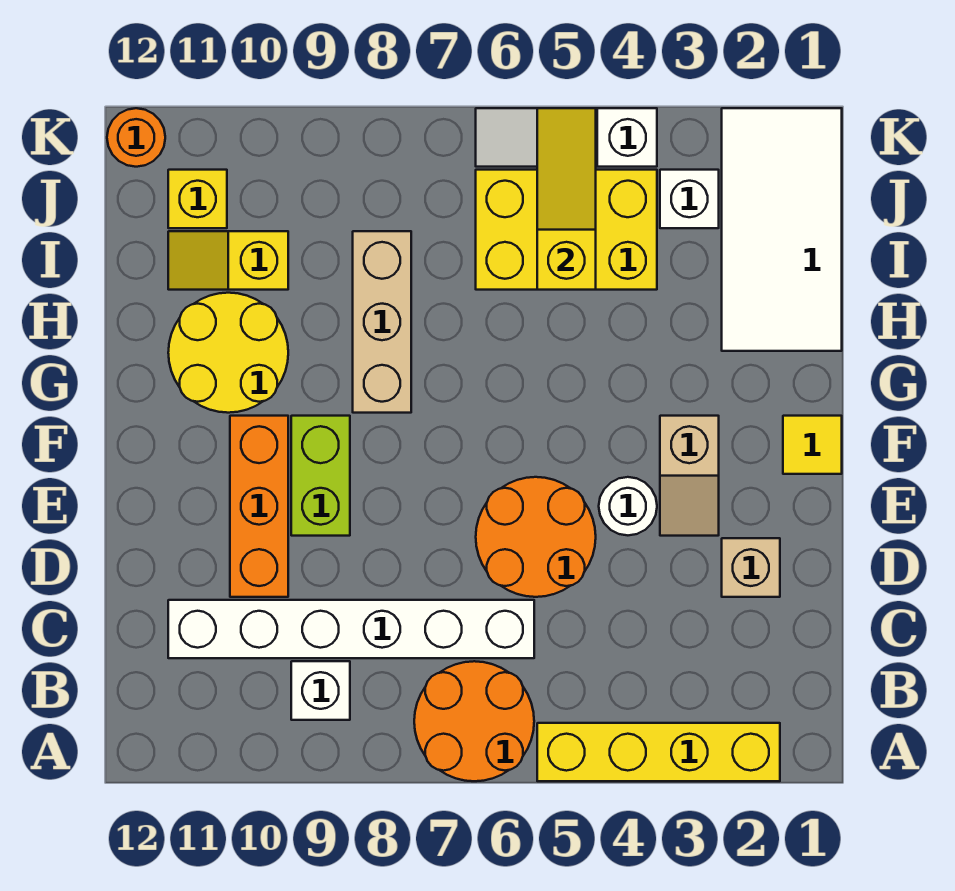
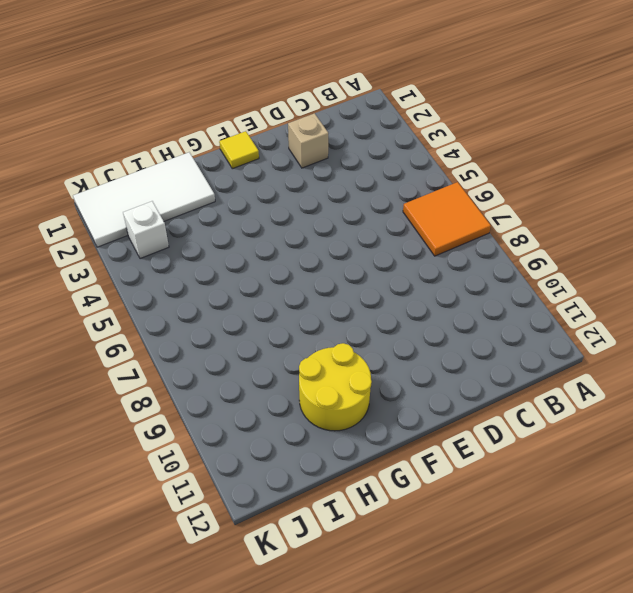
orange tile A6:B7 level 1 -> orange round brick A6:B7 level 1
none -> yellow brick A2:A5 level 1
none -> white brick B9 level 1
none -> white brick C6:C11 level 1

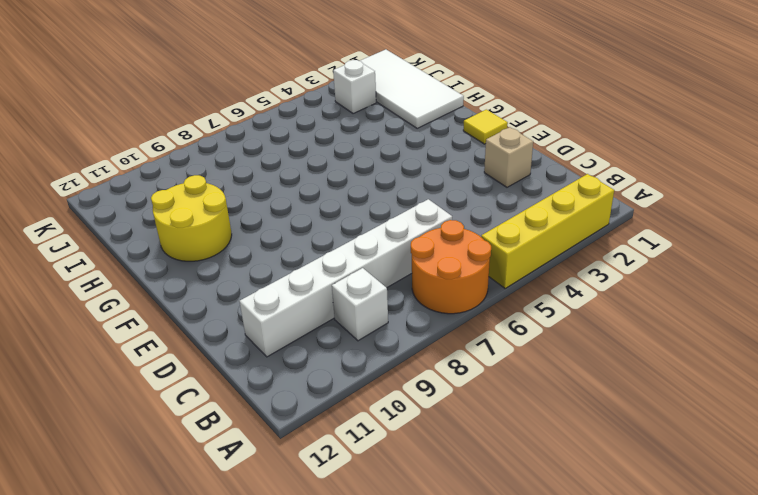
none -> orange round brick D5:E6 level 1
none -> orange brick D10:F10 level 1
none -> tan slope E3:F3 level 1 top F

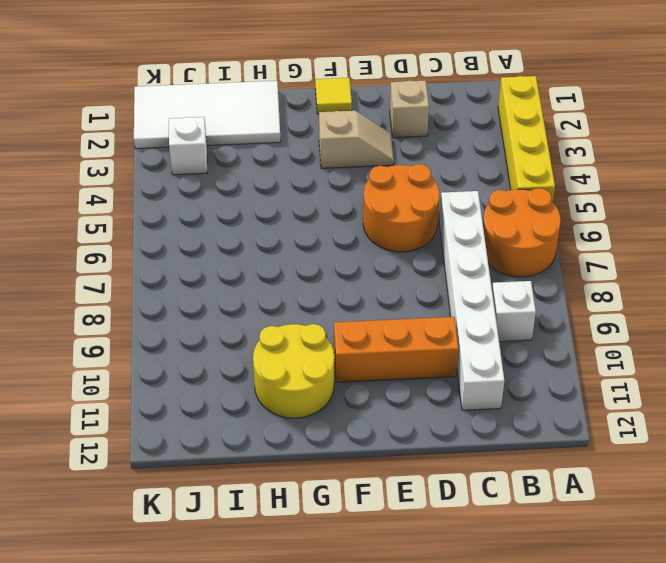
none -> white round brick E4 level 1
none -> lime brick E9:F9 level 1
none -> tan brick G8:I8 level 1

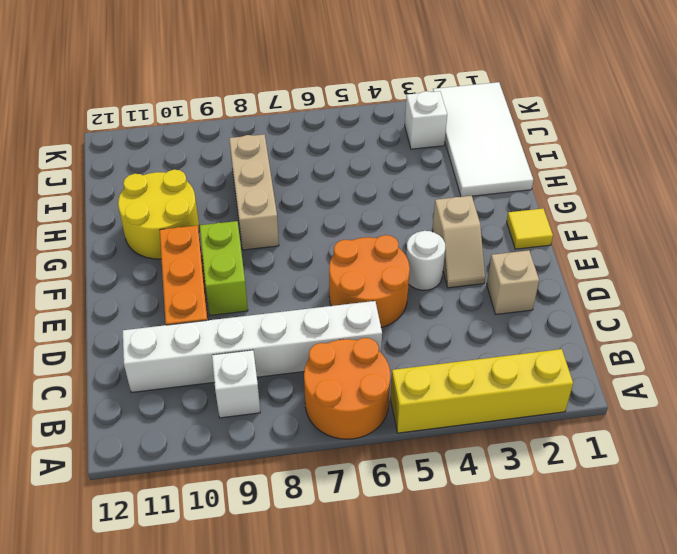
none -> yellow brick I4:J6 level 1
none -> yellow slope I10:I11 level 1 top 10
none -> yellow brick J11 level 1

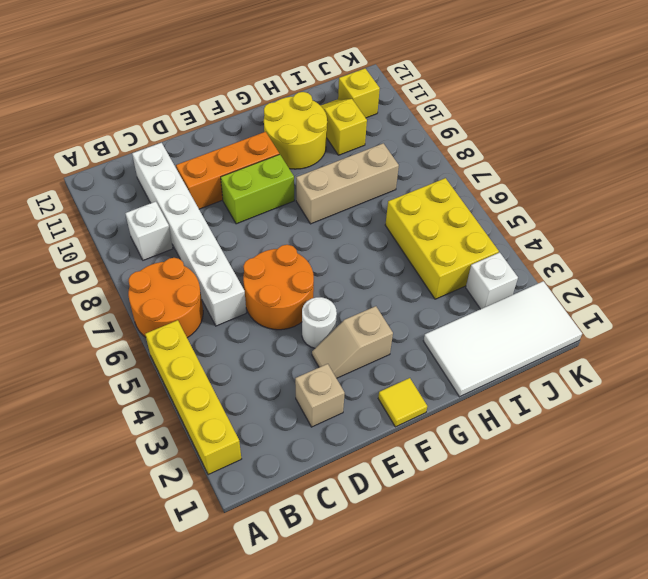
none -> white slope K4:K6 level 1 top 4
none -> orange round brick K12 level 1
none -> yellow slope I5:K5 level 2 top I

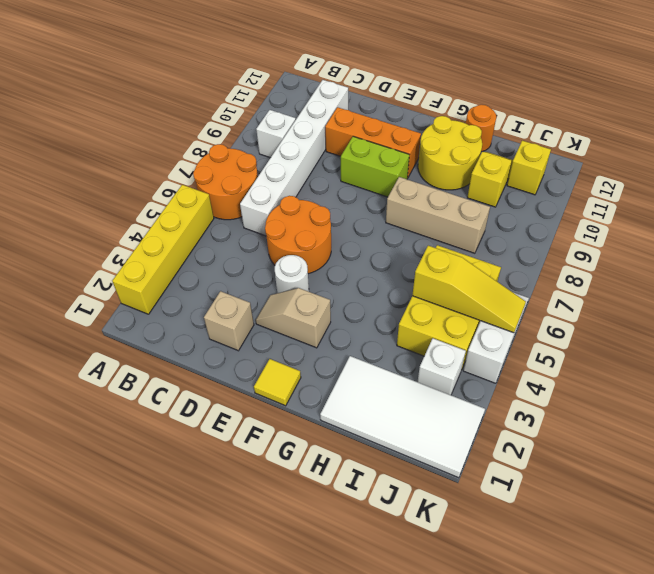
orange round brick H12 level 1 -> orange round brick K12 level 1

